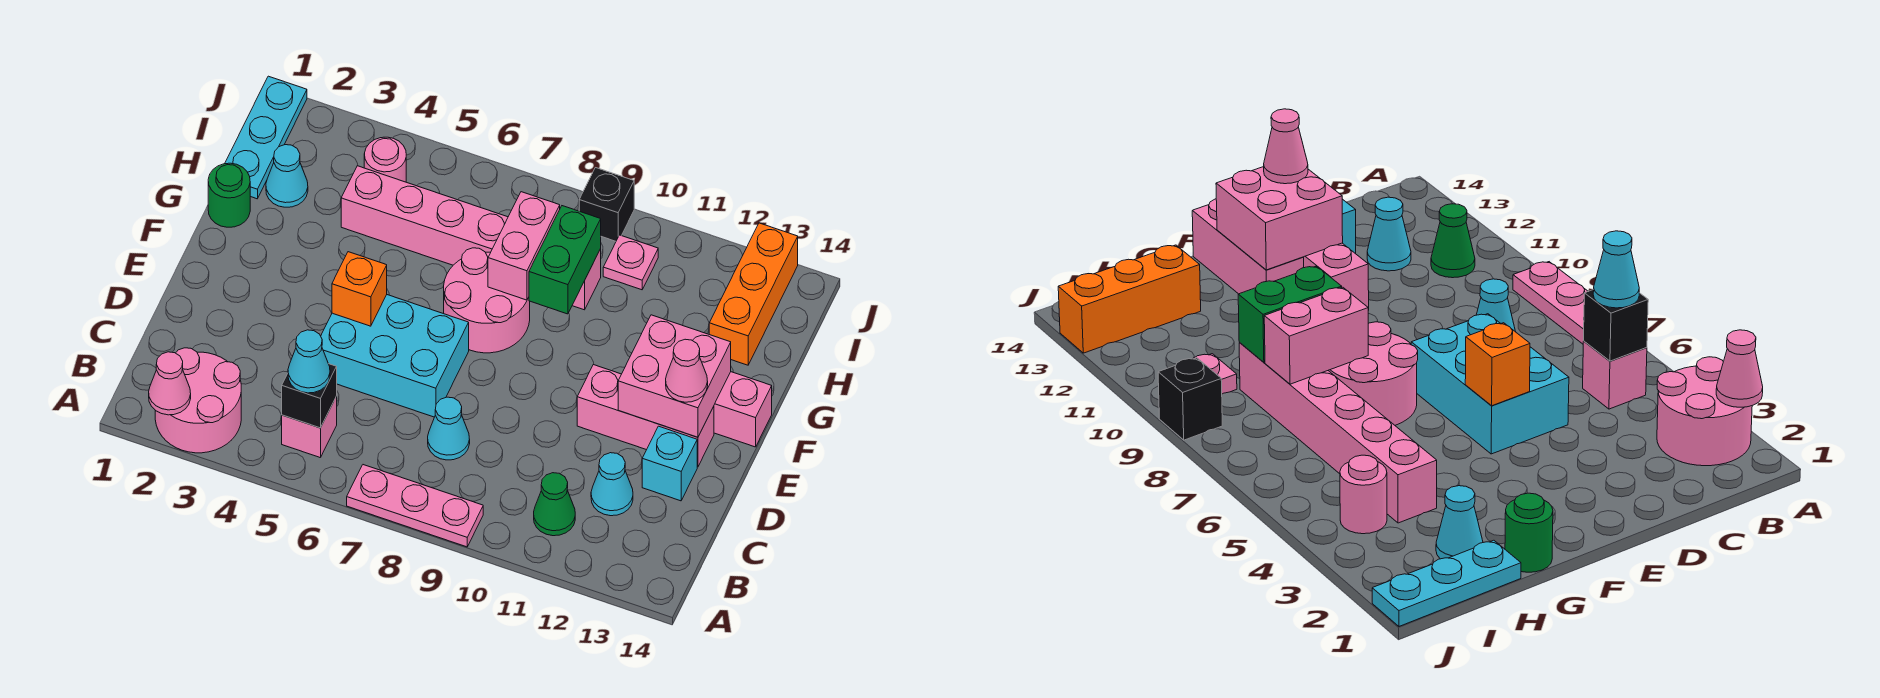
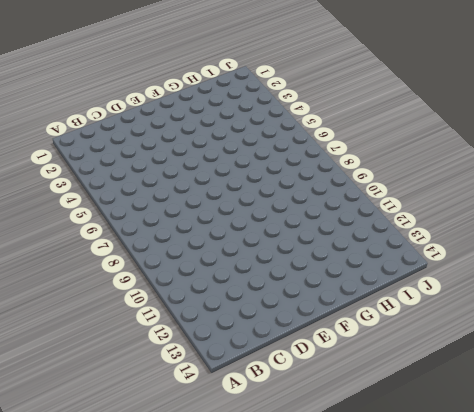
none -> pink round brick A2:B3 level 1
none -> pink plate A7:A9 level 1
none -> pink brick B5 level 1

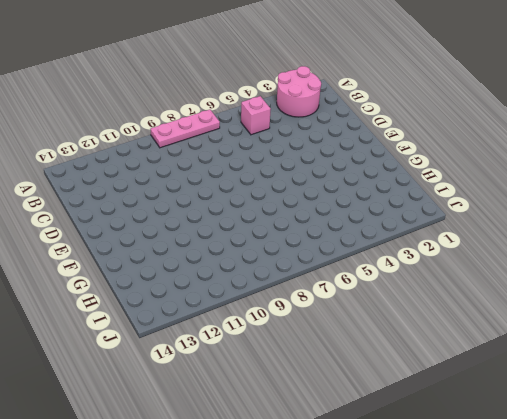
none -> green cone B11 level 1
none -> cyan cone C8 level 1
none -> cyan cone C12 level 1

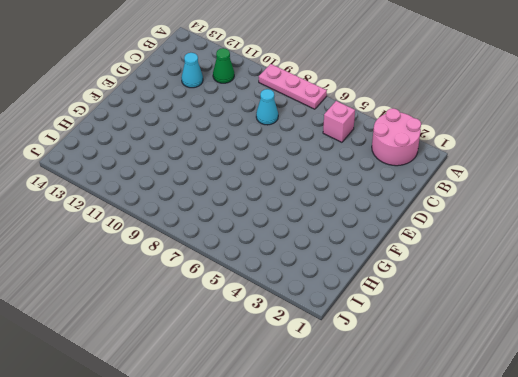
none -> cyan brick D5:E7 level 1
none -> cyan brick D13 level 1
none -> pink brick E11:E13 level 1

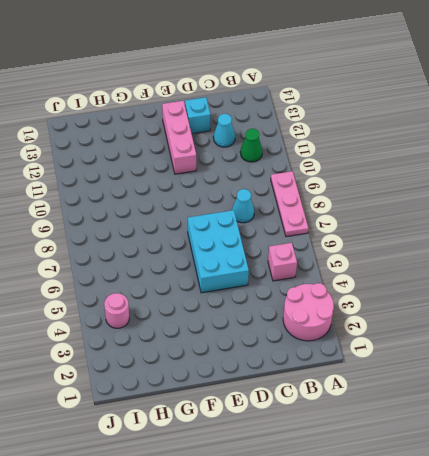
none -> pink round brick F7:G8 level 1
none -> pink brick F12:F14 level 1
none -> green round brick G1 level 1

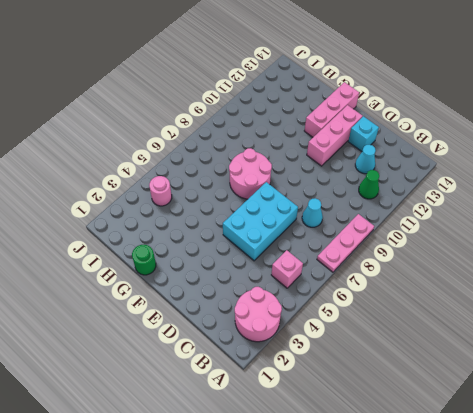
none -> cyan plate H1:J1 level 1
none -> cyan cone H2 level 1
none -> pink brick H4:H9 level 1

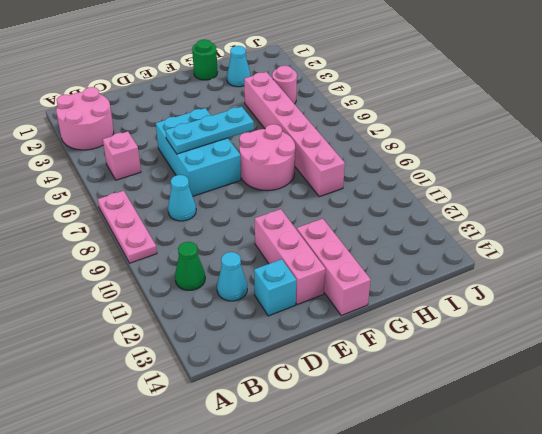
cyan plate D6:F6 level 2 -> cyan plate H1:J1 level 1
none -> orange brick H13:J13 level 1
none -> pink plate I10 level 1
none -> black brick J9 level 1

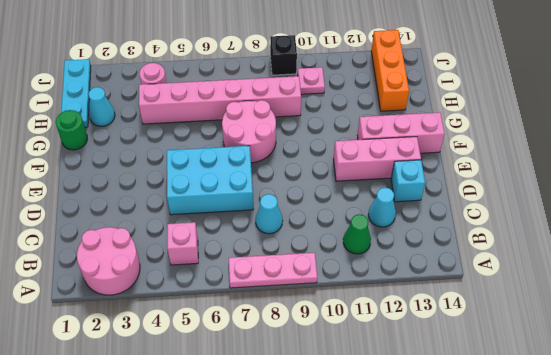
none -> pink cone A2 level 2
none -> black brick B5 level 2
none -> orange brick E5 level 2

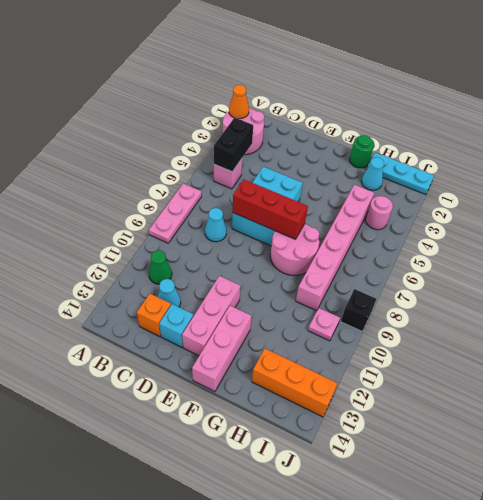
orange cone A2 level 2 -> pink cone A2 level 2
black brick B4:B5 level 2 -> black brick B5 level 2
orange brick C13 level 1 -> orange brick E5 level 2
red brick D7:F7 level 2 -> none
none -> pink brick E12:F13 level 2
none -> pink brick G8:H8 level 2
none -> green brick G9:H9 level 2

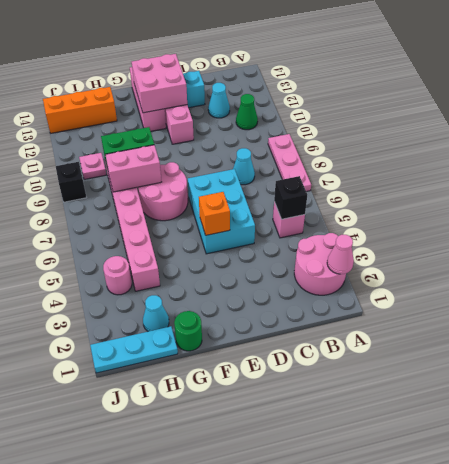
none -> cyan cone B5 level 3
none -> pink cone E13 level 3

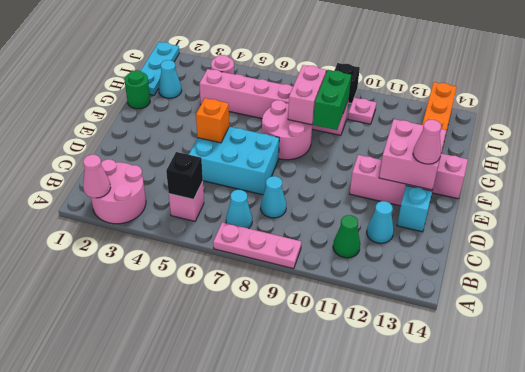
cyan cone B7 level 1 -> cyan cone B5 level 3

